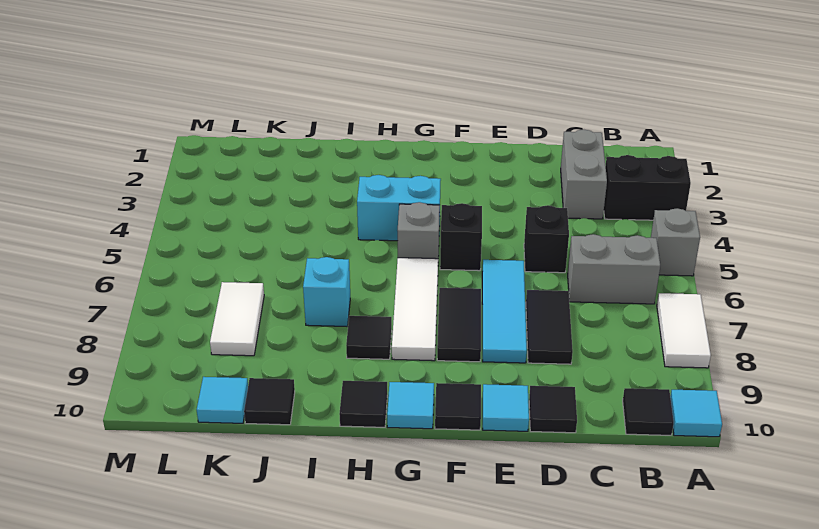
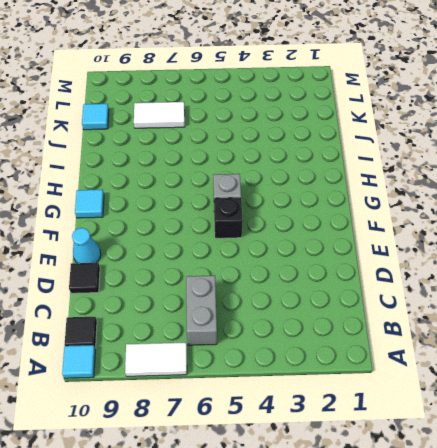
cyan cone E10 level 1 -> cyan tile E10 level 1
none -> black brick A3:B3 level 1
none -> grey brick A5 level 1
none -> grey brick C2:C3 level 1

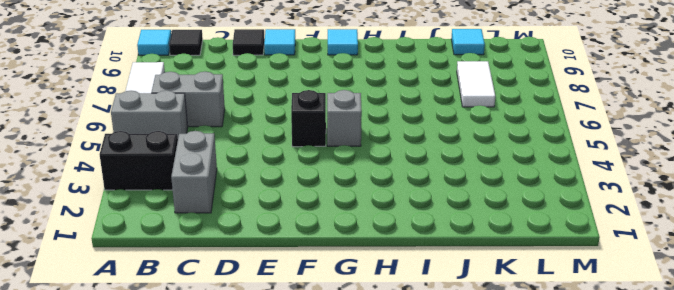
grey brick A5:B5 level 1 -> grey brick A5 level 1
none -> black brick D5 level 1
none -> black tile D7:D8 level 1
none -> cyan tile E6:E8 level 1

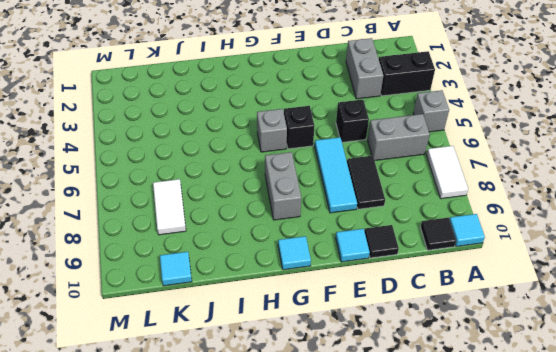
grey brick G7:G8 level 1 -> white tile G6:G8 level 1
none -> black tile F7:F8 level 1
none -> black tile F10 level 1
none -> cyan brick G4:H4 level 1

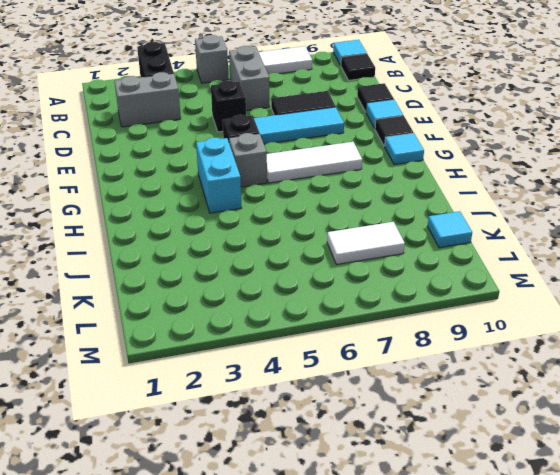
none -> black tile F7:F8 level 1
none -> black tile H8 level 1
none -> black tile H10 level 1

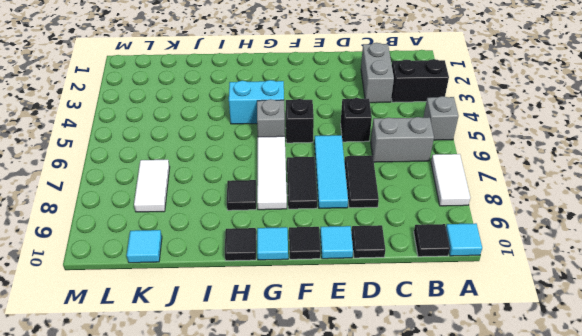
none -> cyan brick I7 level 1
none -> black tile J10 level 1

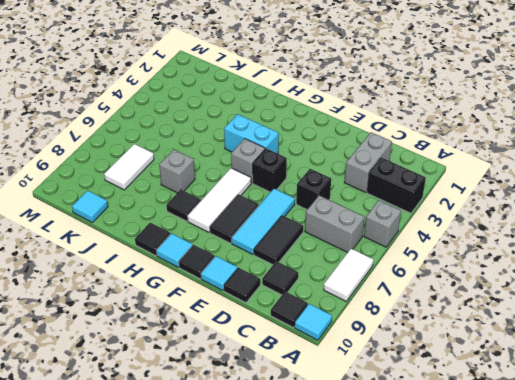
black tile C9 level 1 -> black tile J10 level 1
grey brick I7 level 1 -> cyan brick I7 level 1

